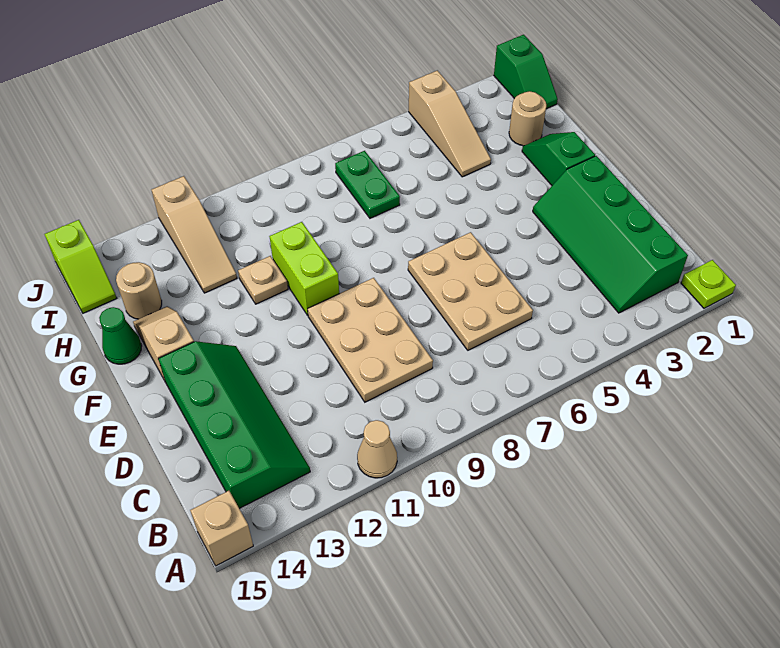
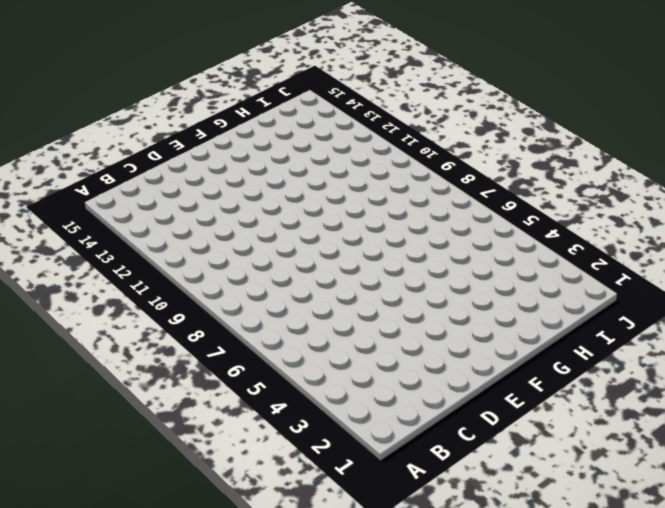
none -> lime plate A1 level 1
none -> tan cone A11 level 1
none -> tan brick A15 level 1

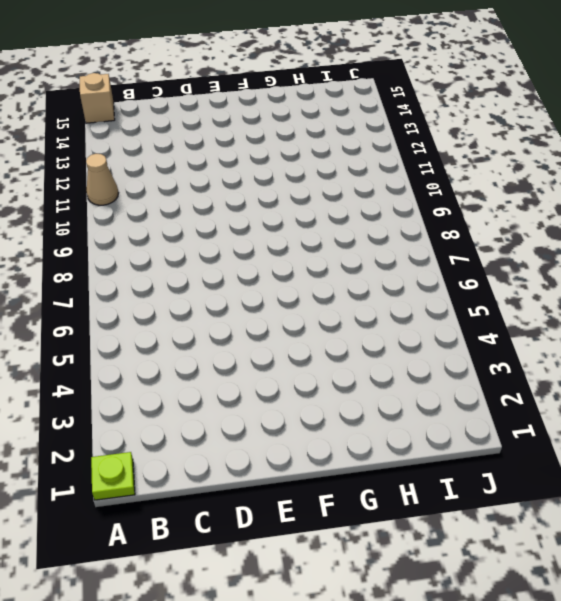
none -> green slope B2:E3 level 1 top 2
none -> green slope B13:E14 level 1 top 14
none -> tan plate C6:E7 level 1

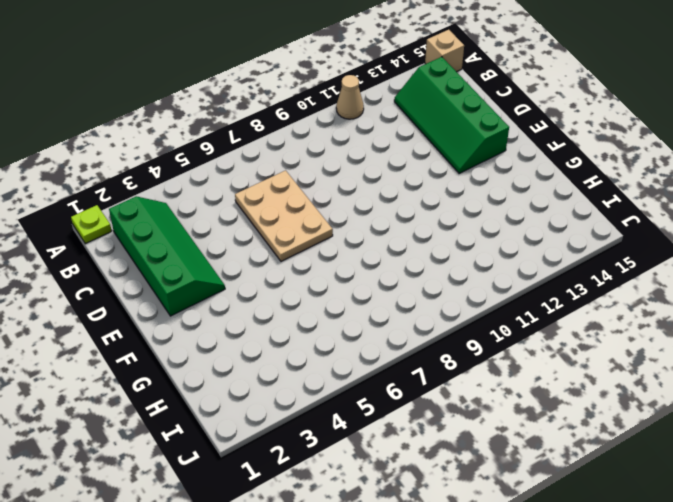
none -> tan plate C9:E10 level 1
none -> green slope F2:G2 level 1 top F
none -> lime brick F10:G10 level 1

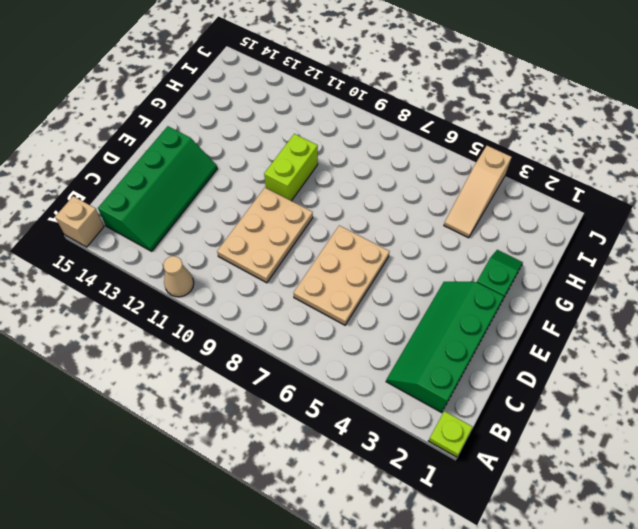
none -> tan slope F14:G14 level 1 top F
none -> tan plate G11 level 1
none -> green cone G15 level 1

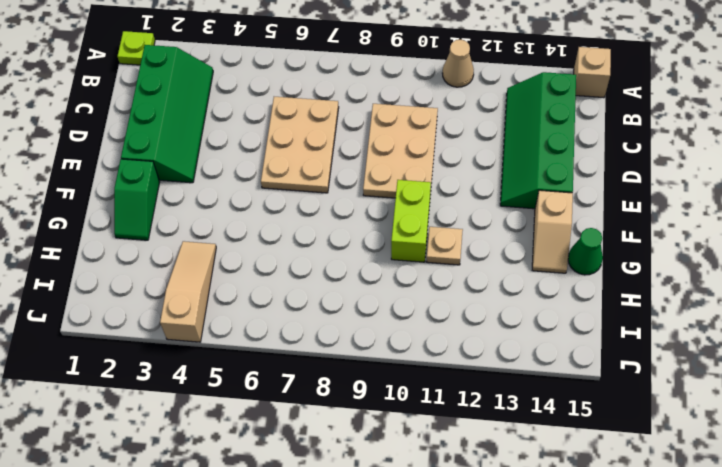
none -> tan round brick H2 level 1
none -> green plate H7:I7 level 1
none -> tan slope H12:J12 level 1 top J

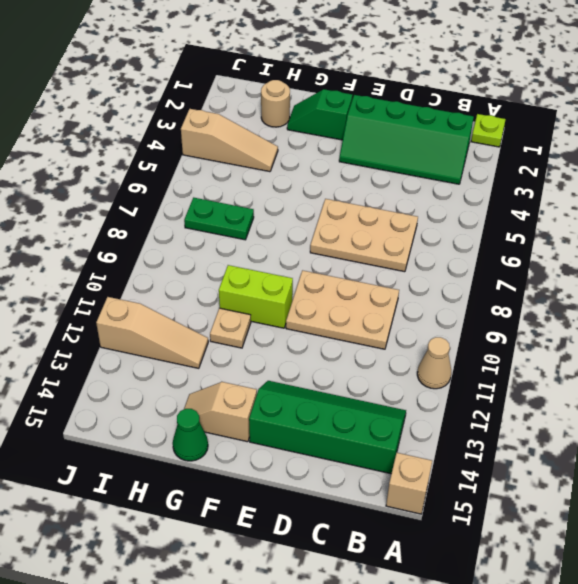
none -> tan round brick H14 level 1
none -> green slope I1:J1 level 1 top J
none -> lime slope I15:J15 level 1 top J

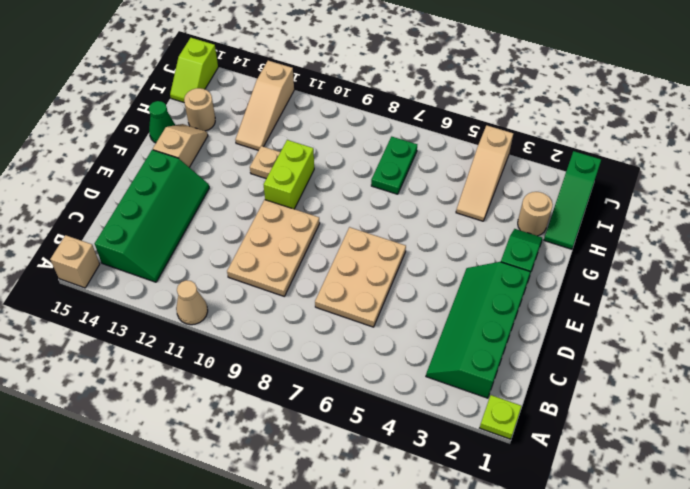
green slope H1:J1 level 1 top J -> green slope I1:J1 level 1 top J

